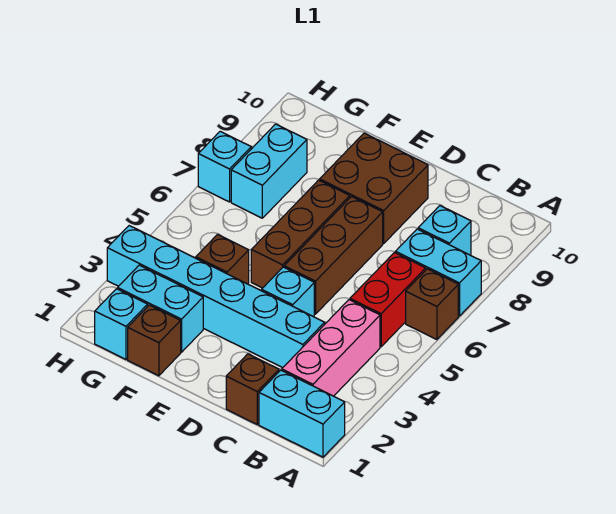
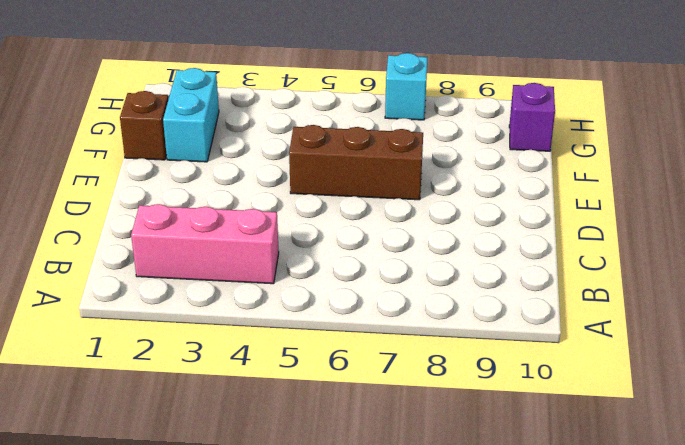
purple brick G10 level 1 -> none
none -> cyan brick A1:B1 level 1
none -> brown brick A6 level 1
none -> cyan brick A7:B7 level 1

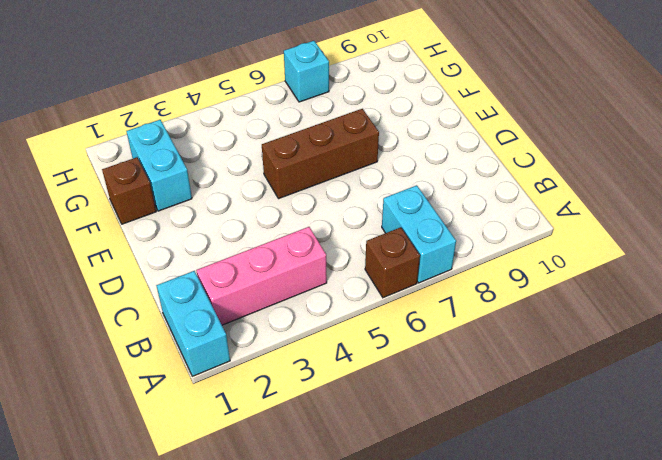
none -> red brick B5:B6 level 1
none -> cyan brick B8 level 1
none -> brown brick C1 level 1

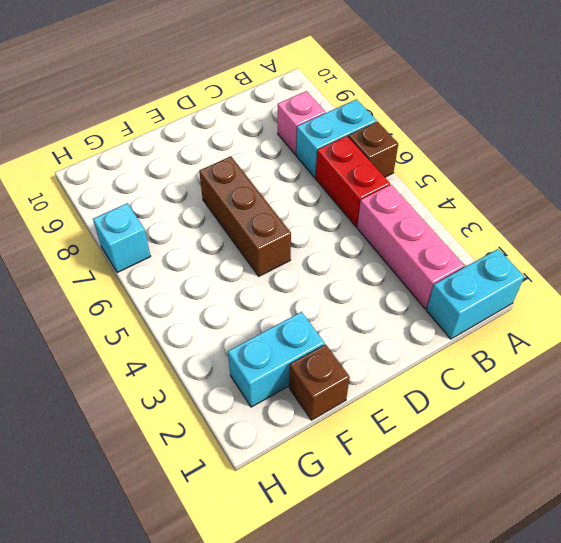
pink brick B8 level 1 -> cyan brick B8 level 1
none -> brown brick C1 level 1
none -> cyan brick C3:H3 level 1
none -> cyan brick D4 level 1

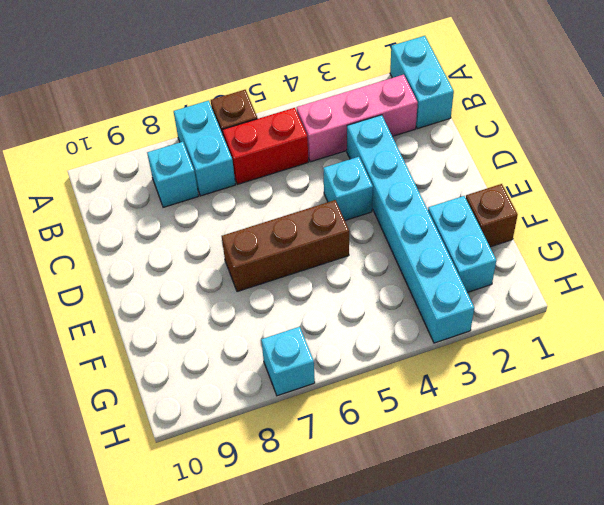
none -> brown brick C1 level 1
none -> brown brick D5:D7 level 1
none -> brown brick D8:E9 level 1

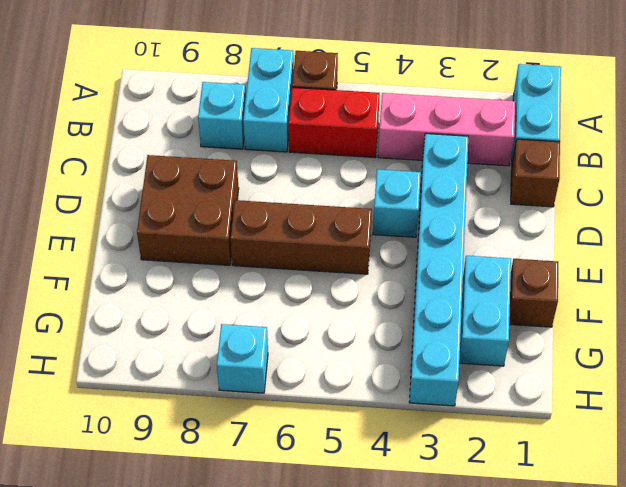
none -> brown brick D5:D7 level 1
none -> brown brick F4 level 1
none -> cyan brick G1 level 1

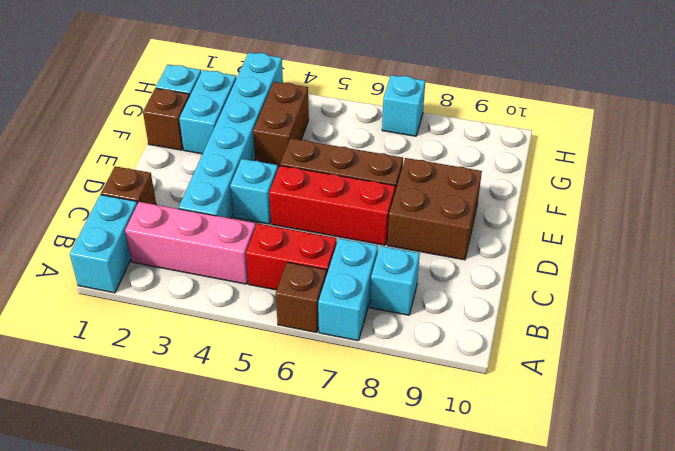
red brick D5:D7 level 1 -> brown brick D5:D7 level 1
brown brick F4:G4 level 1 -> brown brick F4 level 1
none -> cyan brick G7:G8 level 1

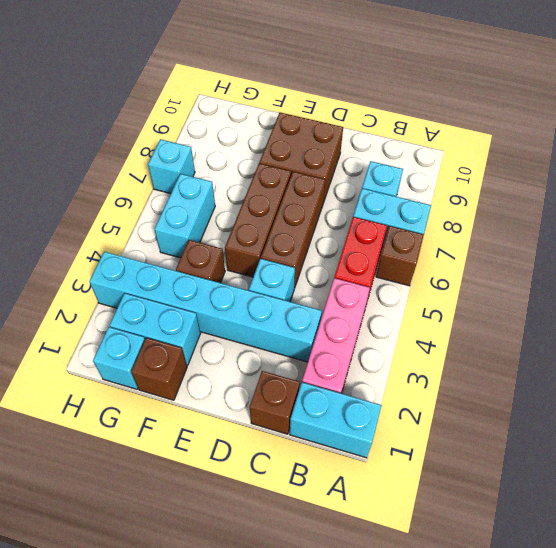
cyan brick G5:G6 level 1 -> cyan brick G7:G8 level 1

